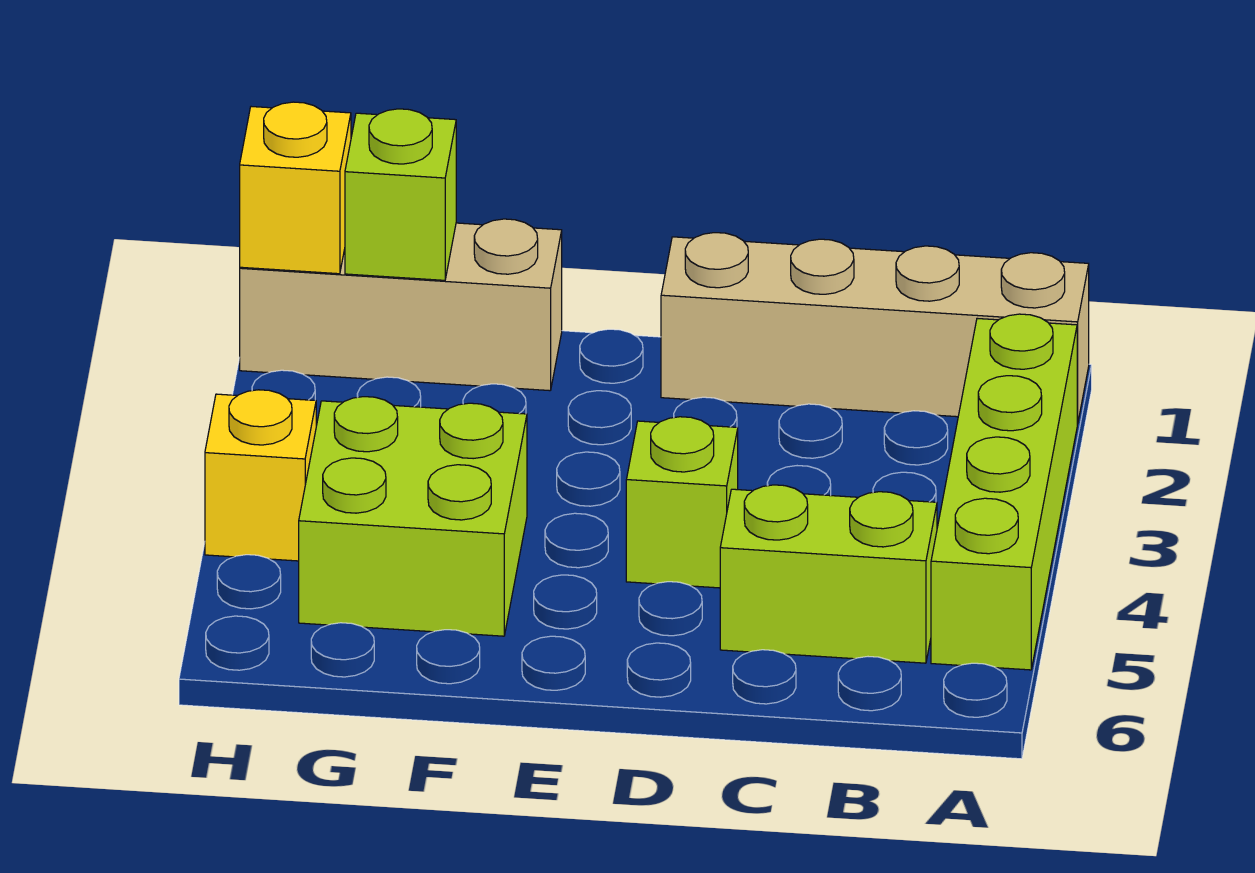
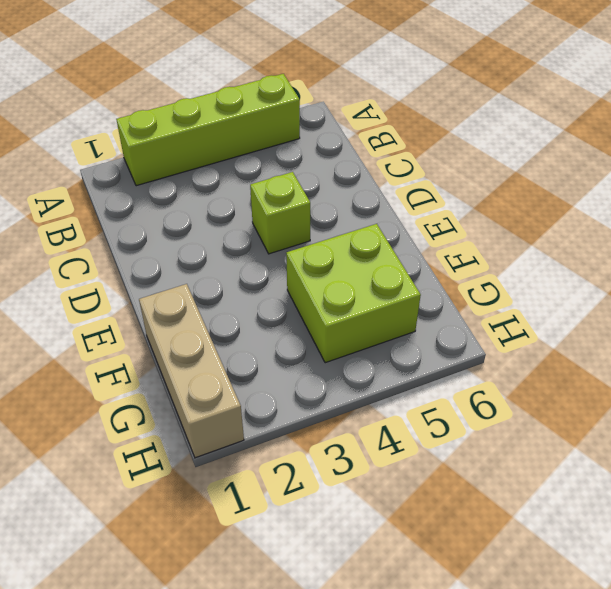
none -> tan brick A1:D1 level 1
none -> lime brick B5:C5 level 1

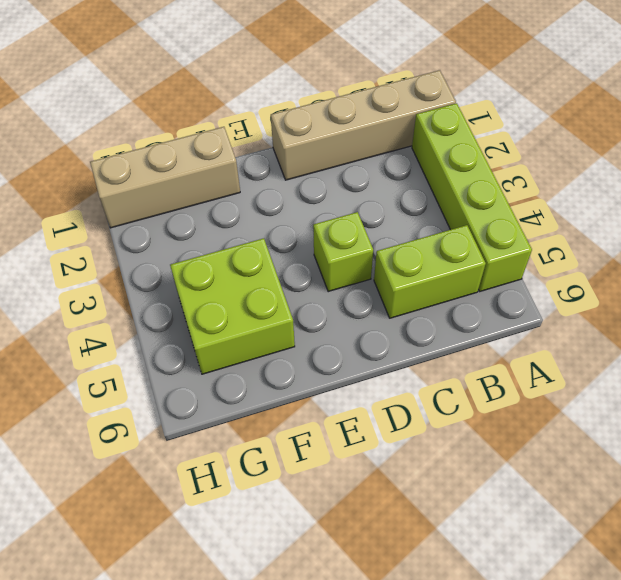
none -> yellow brick H4 level 1
none -> lime brick G1 level 2

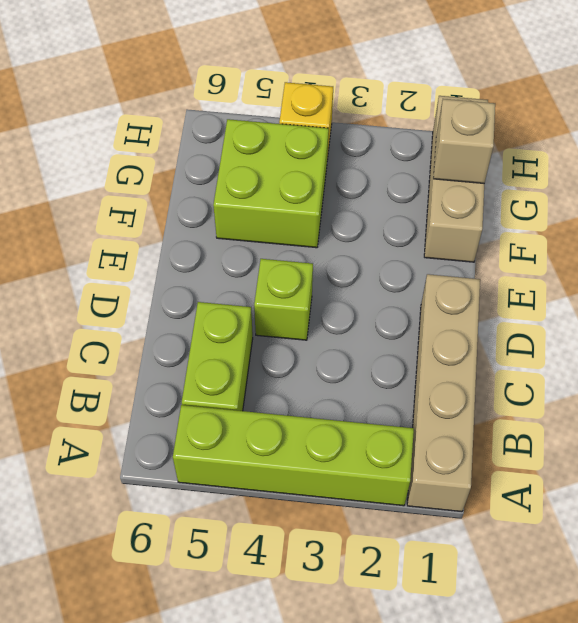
tan brick G1 level 2 -> lime brick G1 level 2
none -> yellow brick H1 level 2

